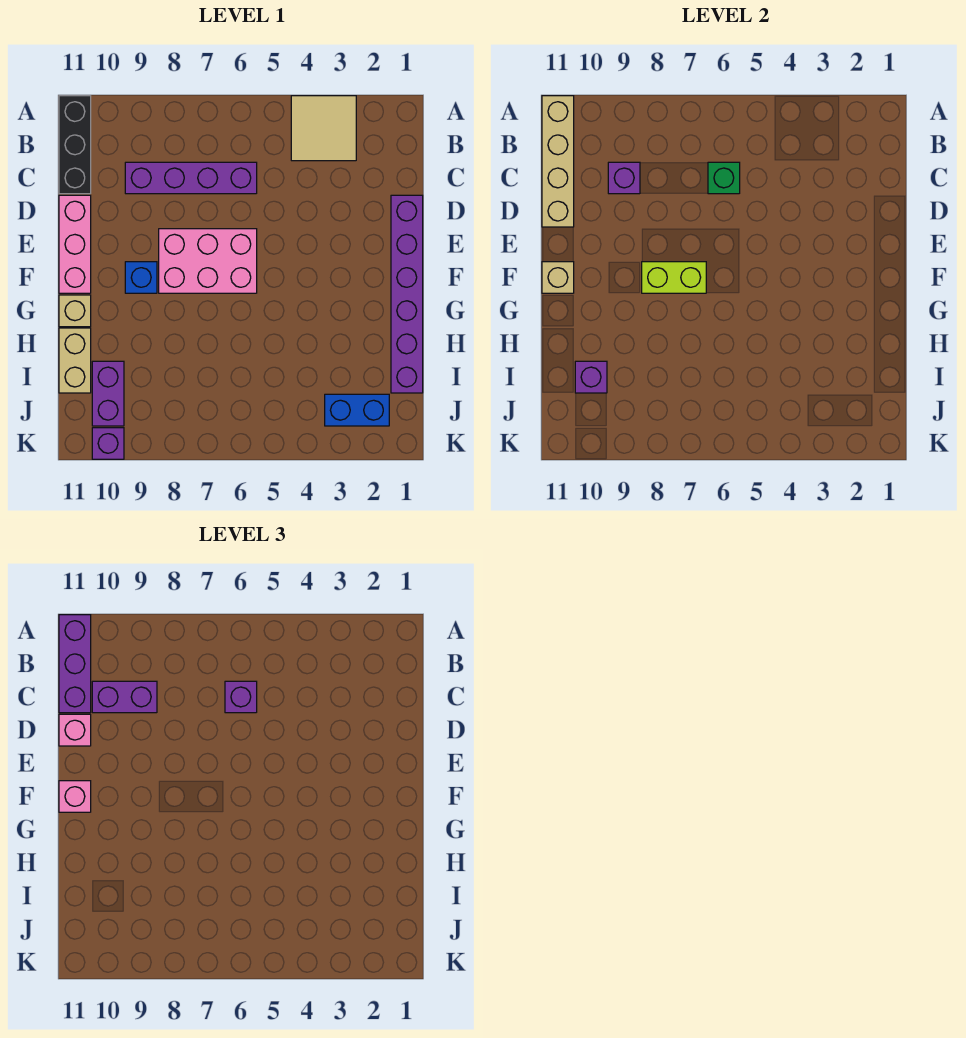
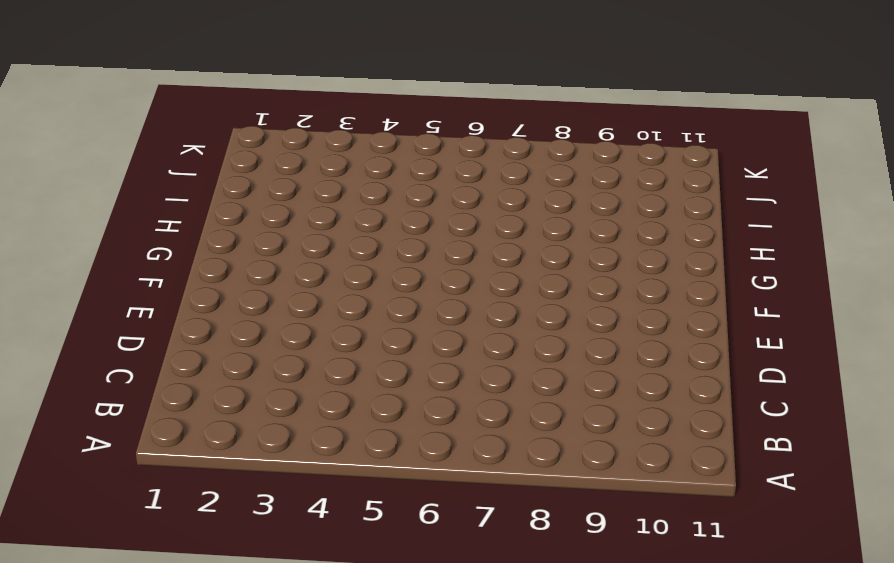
none -> tan tile A3:B4 level 1
none -> black brick A11:C11 level 1
none -> purple brick C6:C9 level 1

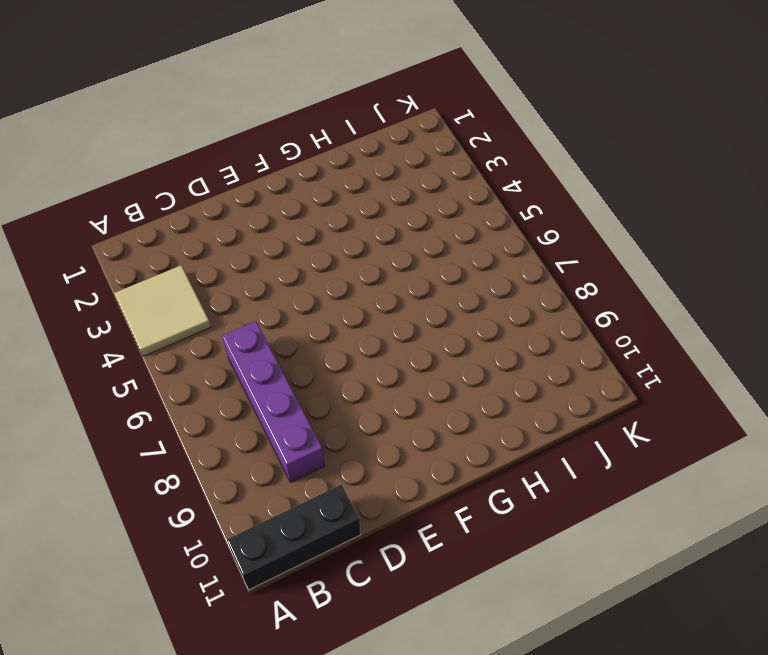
none -> purple brick D1:I1 level 1
none -> pink brick D11:F11 level 1
none -> pink brick E6:F8 level 1

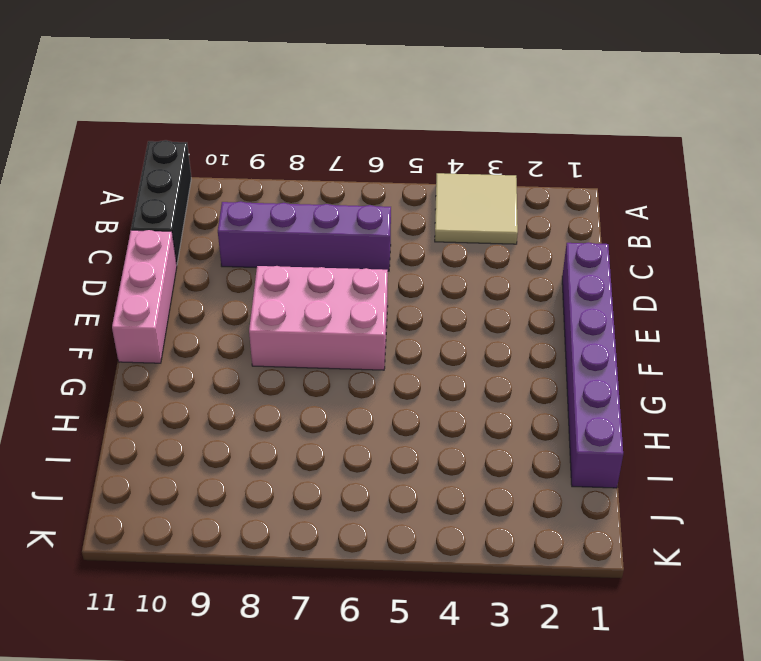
none -> blue brick F9 level 1
none -> tan brick G11 level 1
none -> tan brick H11:I11 level 1

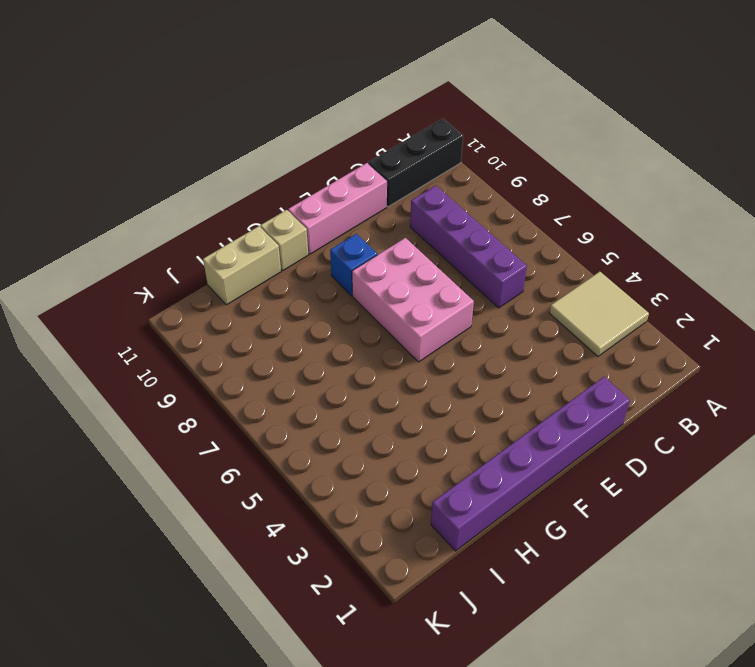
none -> purple brick I10:J10 level 1
none -> blue brick J2:J3 level 1
none -> purple brick K10 level 1

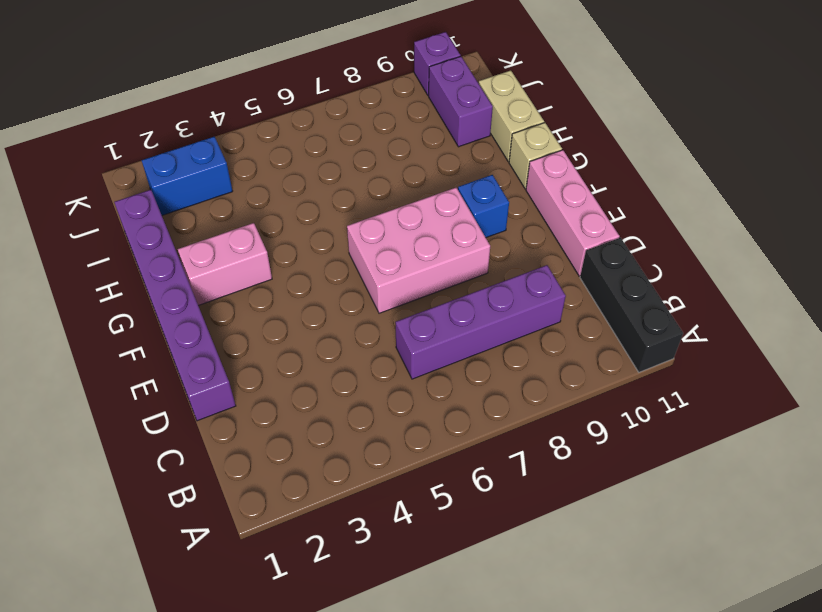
pink brick G2:G3 level 1 -> none
none -> tan tile A3:B4 level 1
none -> tan brick A11:D11 level 2
none -> green brick C6 level 2

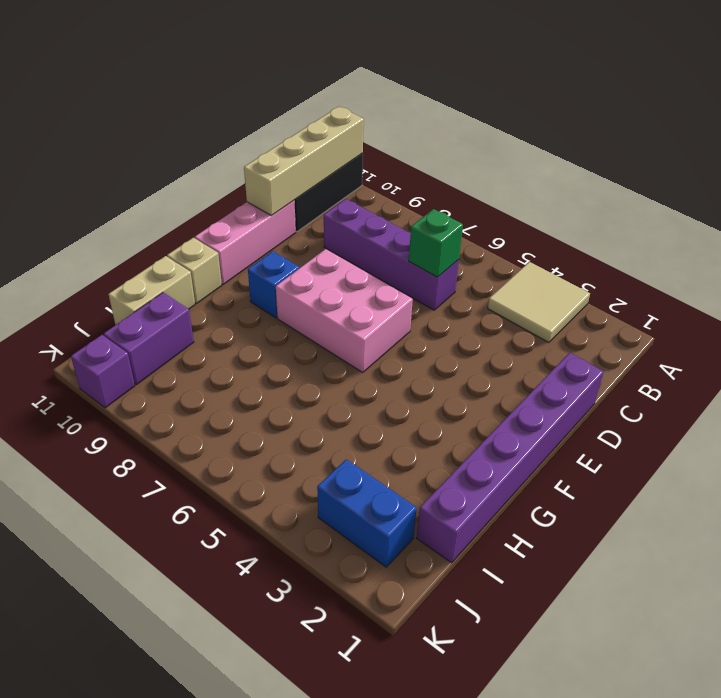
none -> purple brick C9 level 2
none -> lime brick F7:F8 level 2
none -> tan brick F11 level 2

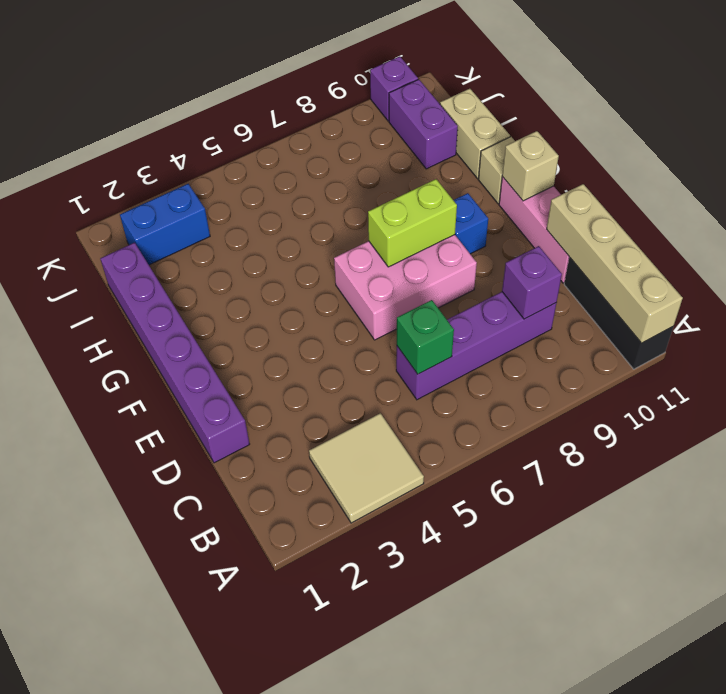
none -> purple brick I10 level 2
none -> purple brick A11:C11 level 3
none -> purple brick C6 level 3

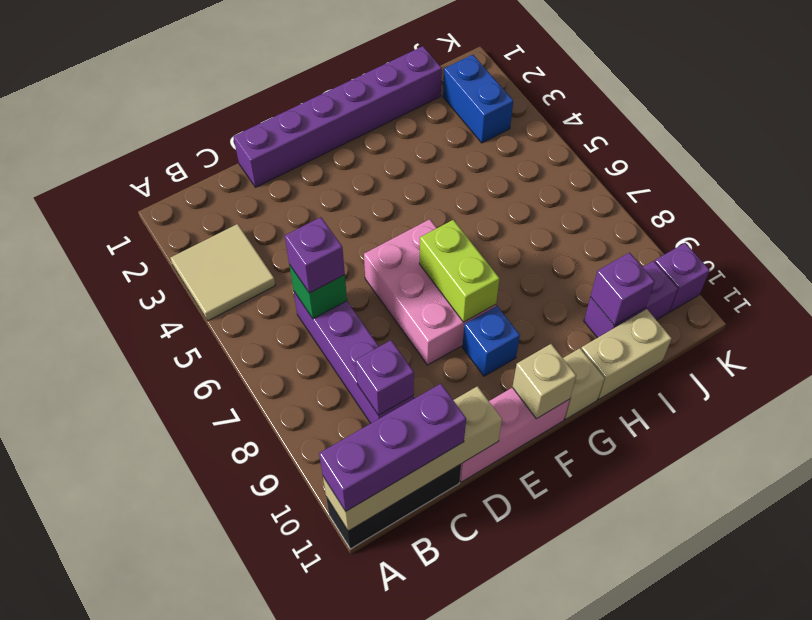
none -> purple brick C9:C10 level 3
none -> pink brick D11 level 3
none -> pink brick F11 level 3

